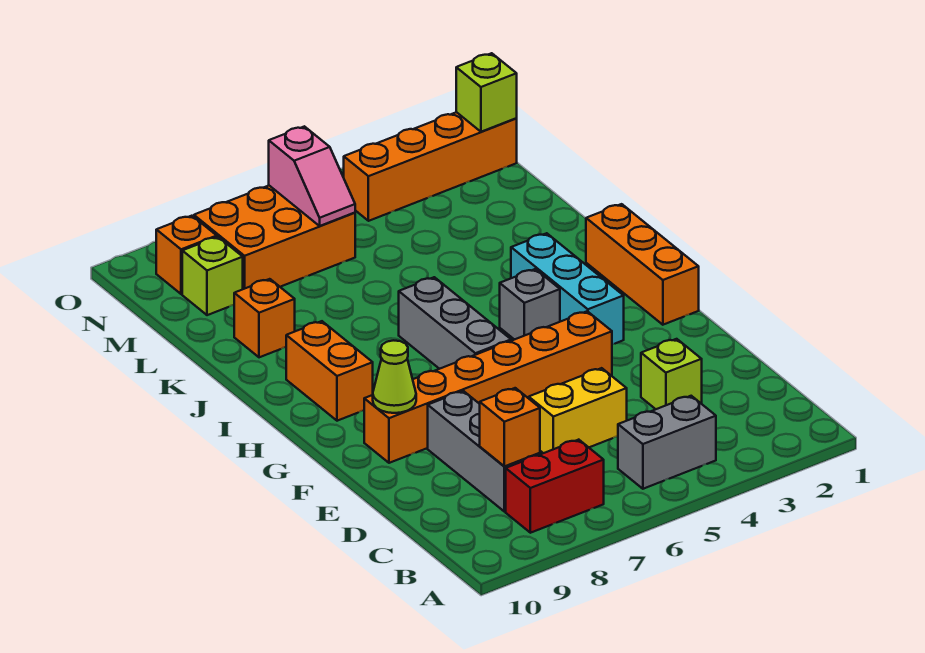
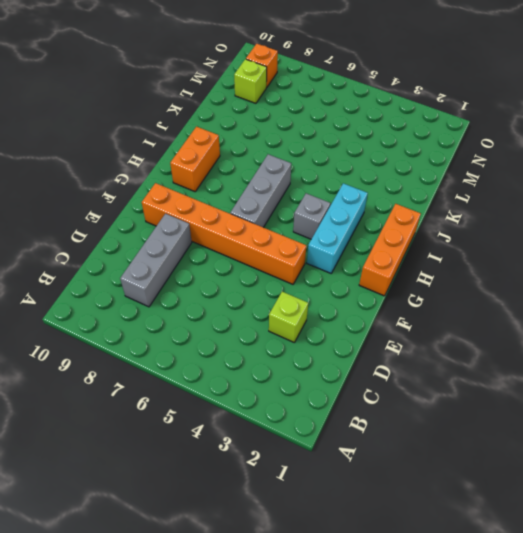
none -> grey brick B4:B5 level 1
none -> red brick B7:B8 level 1
none -> yellow brick D5:D6 level 1

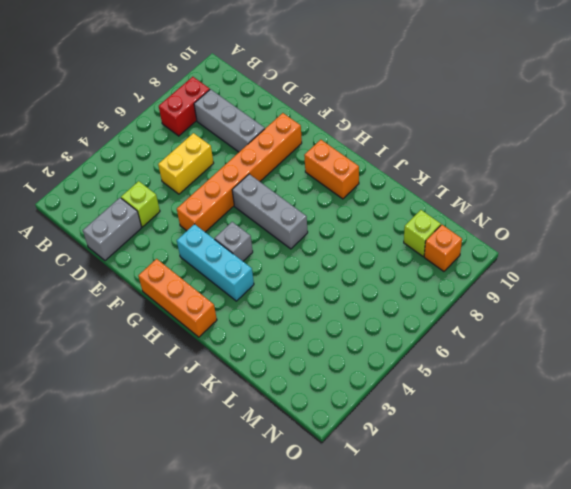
grey brick D1:D2 level 1 -> grey brick B4:B5 level 1
none -> orange brick K9 level 1
none -> orange brick M6:N8 level 1
none -> orange brick N1:N4 level 1

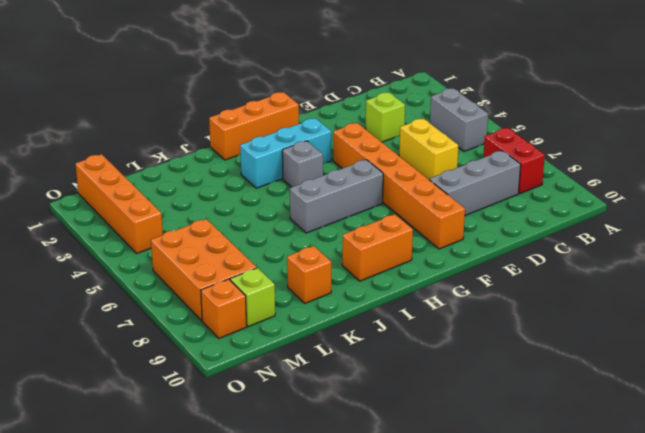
none -> orange brick C8 level 2
none -> lime cone F9 level 2
none -> pink slope M6:N6 level 2 top N

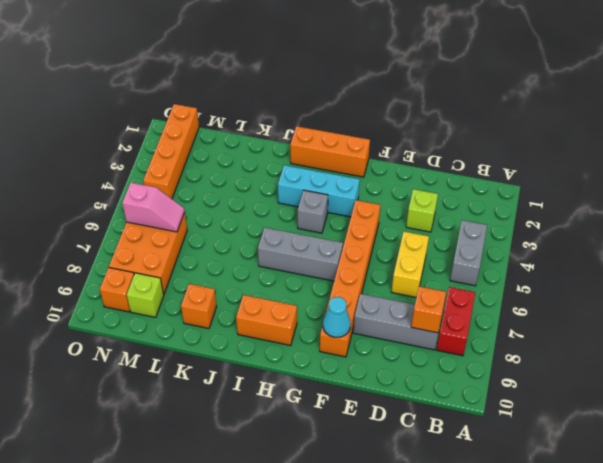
cyan cone F9 level 2 -> lime cone F9 level 2
none -> lime brick N1 level 2

